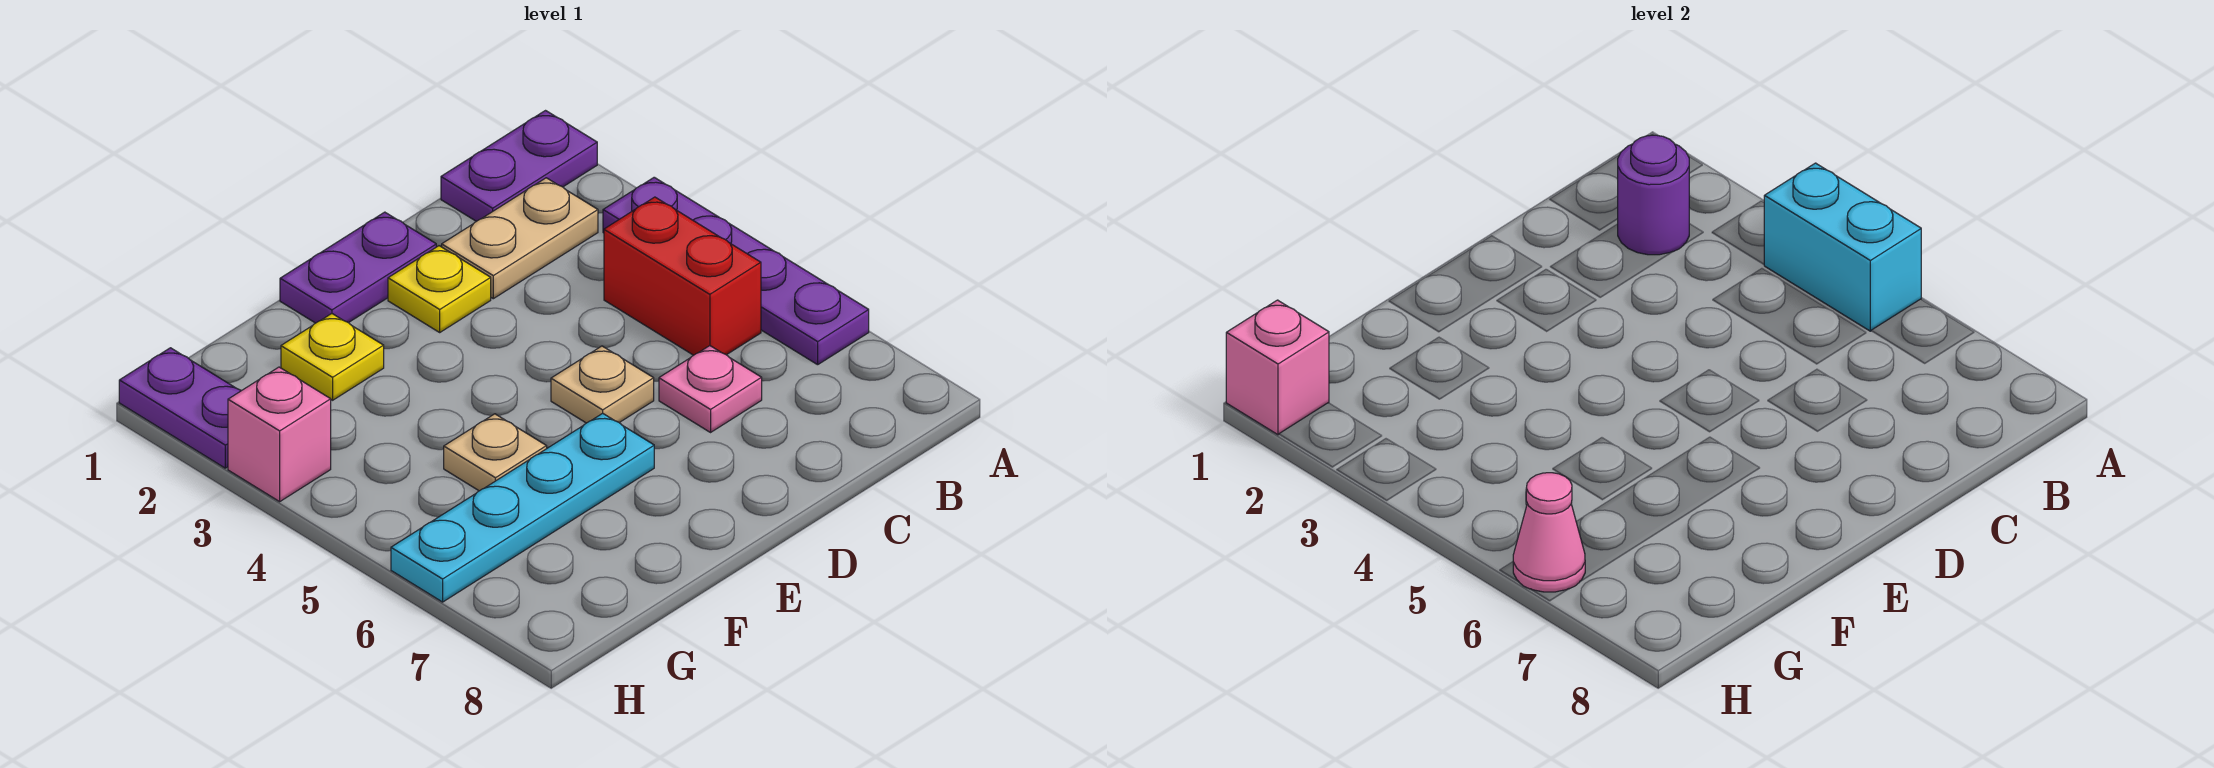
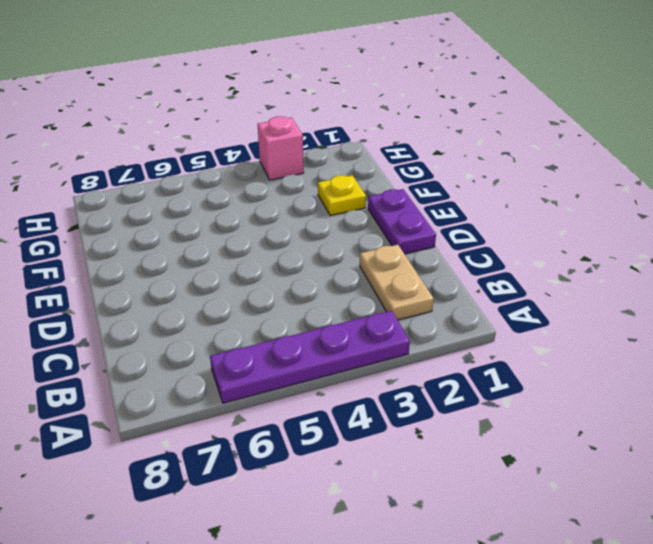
none -> purple plate A1:B1 level 1
none -> red brick B4:B5 level 1
none -> pink plate C6 level 1

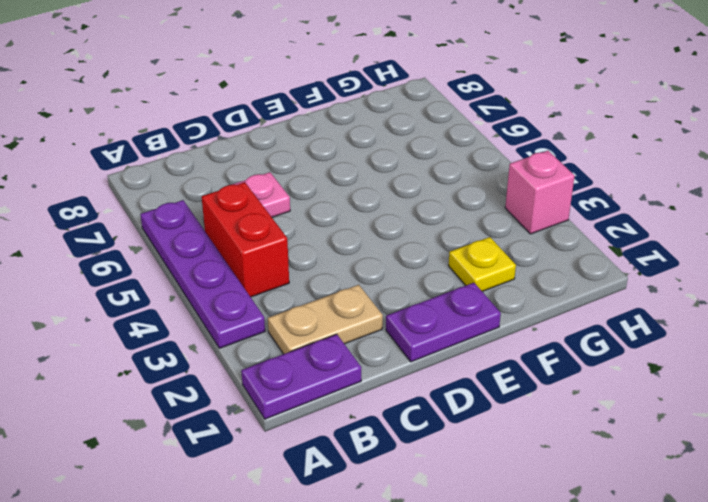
none -> yellow plate D2 level 1
none -> tan plate D5 level 1
none -> cyan plate E6:H6 level 1

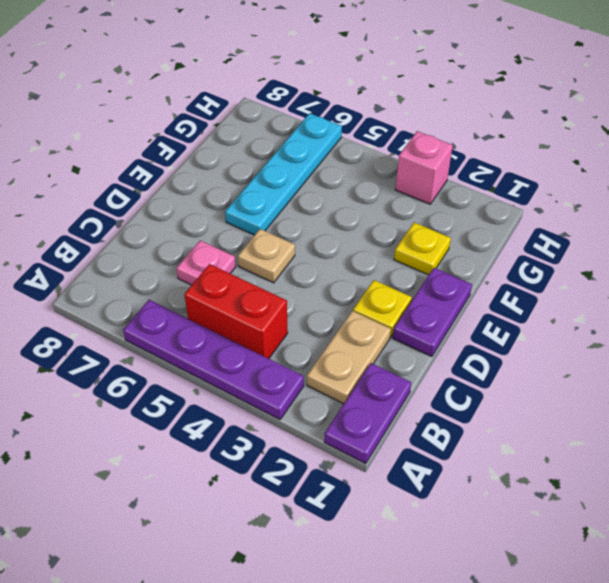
none -> tan plate F5 level 1
none -> purple plate H1:H2 level 1
none -> cyan brick A4:A5 level 2

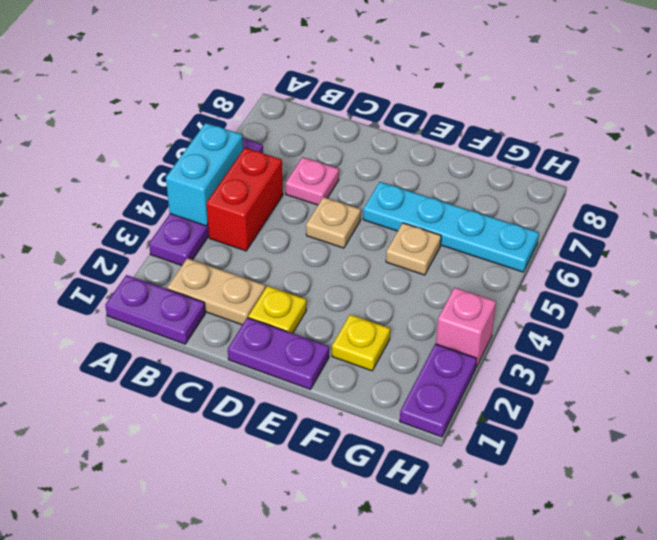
none -> purple round brick B2 level 2
none -> pink brick H1 level 2
none -> pink cone H6 level 2

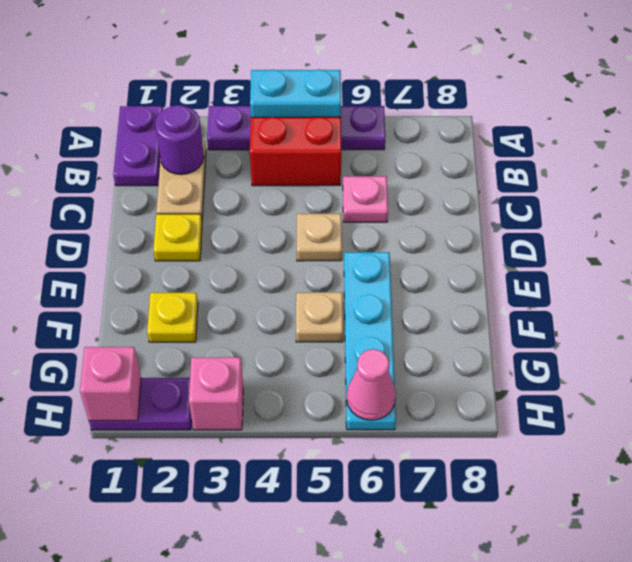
none -> purple plate D1:E1 level 1

